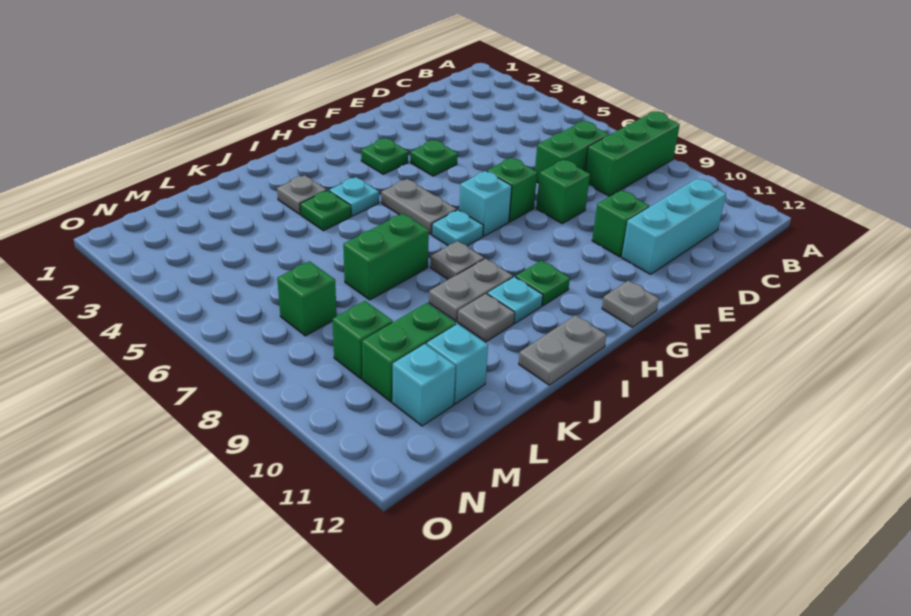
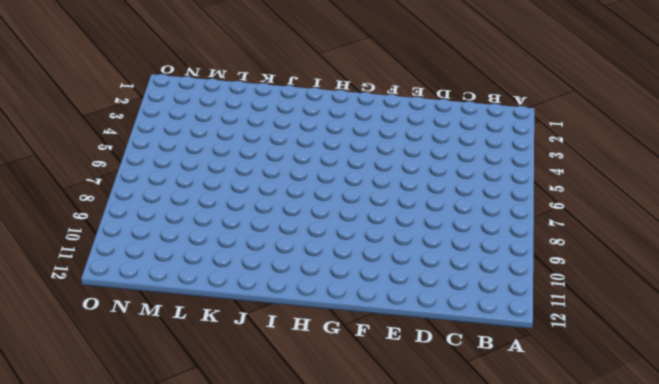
none -> green brick A8:C8 level 1
none -> green brick C7:D7 level 1
none -> cyan brick C11:E11 level 1

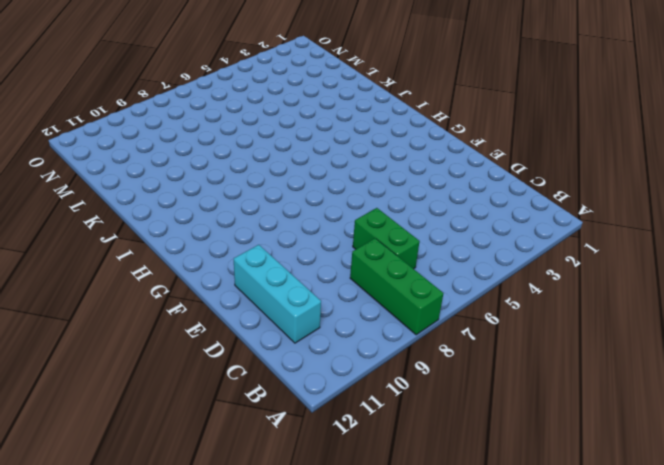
none -> green brick E8 level 1
none -> green brick E10 level 1
none -> green plate F4 level 1

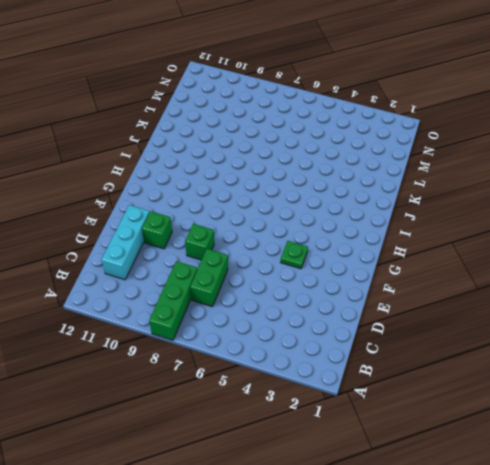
none -> green brick F7 level 1
none -> green plate G3 level 1
none -> cyan brick G7 level 1

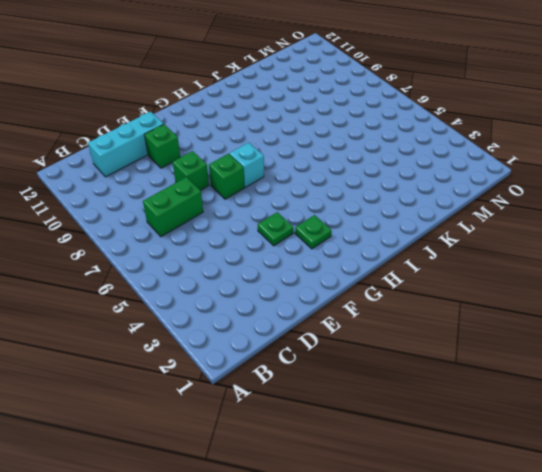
none -> green brick A8:C8 level 1
none -> grey plate G12 level 1
none -> grey plate H5:H6 level 1

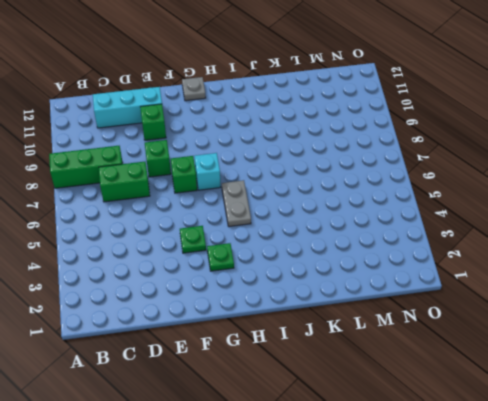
none -> cyan plate H7 level 1
none -> green plate H10 level 1
none -> cyan plate I4 level 1

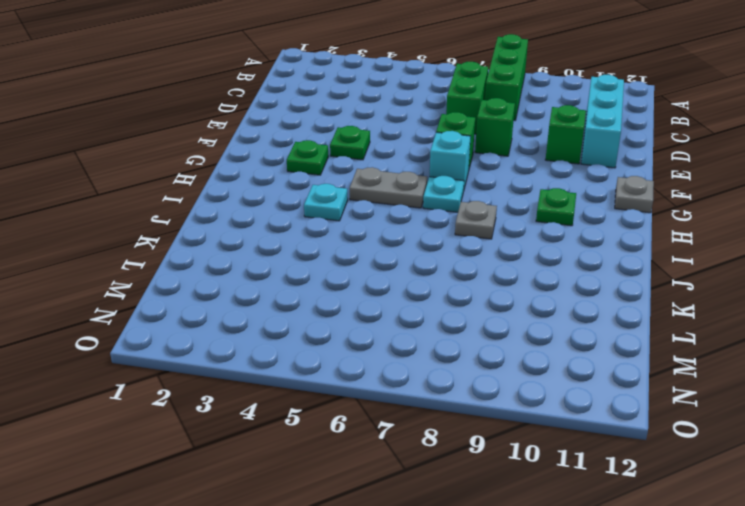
none -> grey plate I9:J9 level 1
none -> cyan plate I10 level 1
none -> grey plate I12:J12 level 1

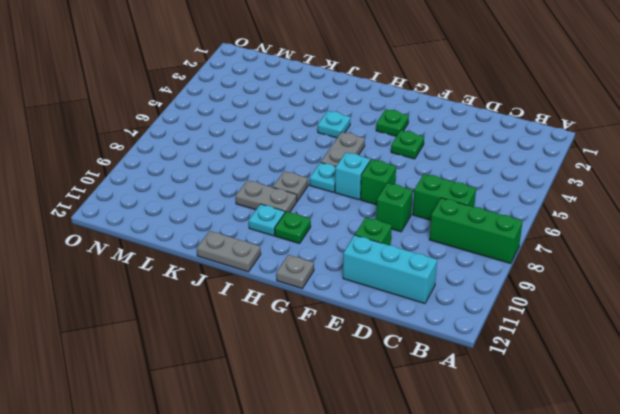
none -> grey plate J3 level 1
none -> green plate J4 level 1
none -> green brick J7:K7 level 1

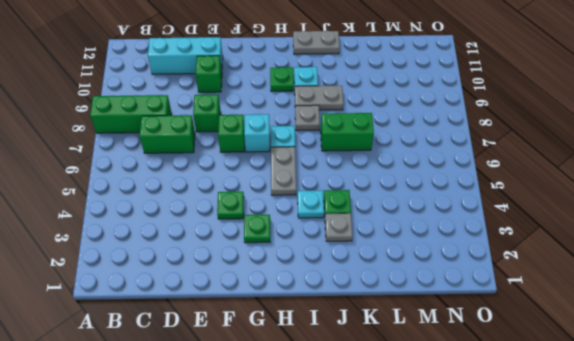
none -> grey plate G12 level 1
none -> grey plate J10 level 1
none -> green brick L10:M10 level 1

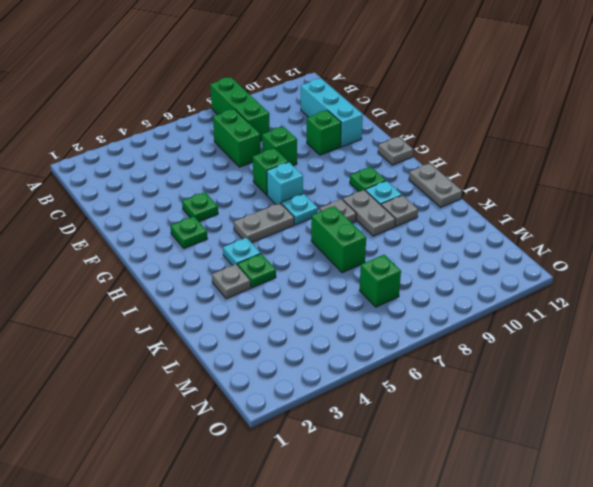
none -> green brick L10:M10 level 1
none -> cyan brick L11 level 1
none -> green brick M9 level 1

